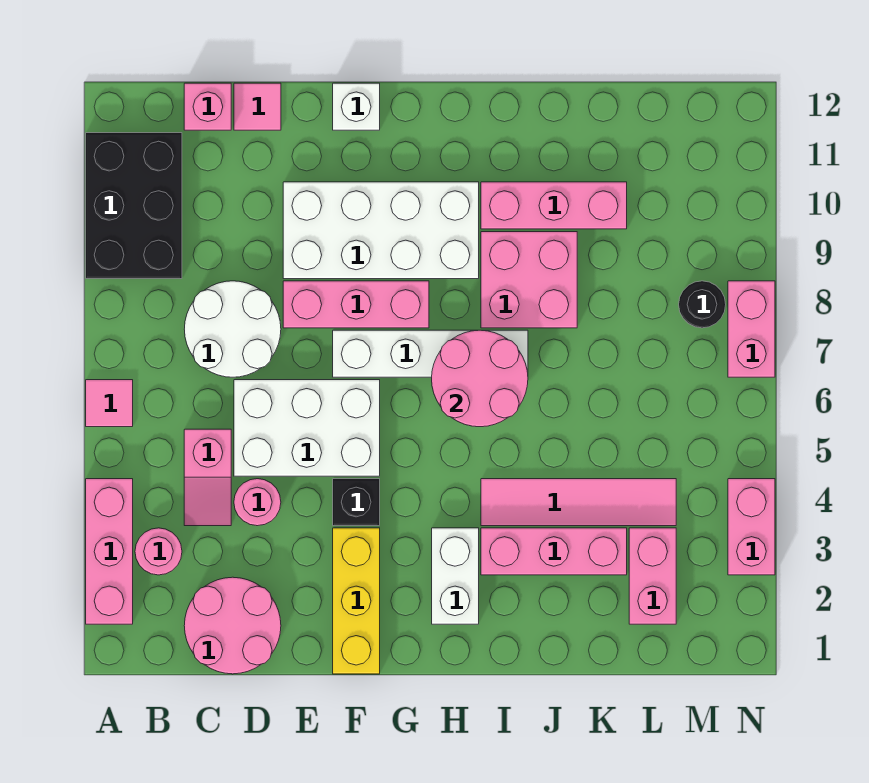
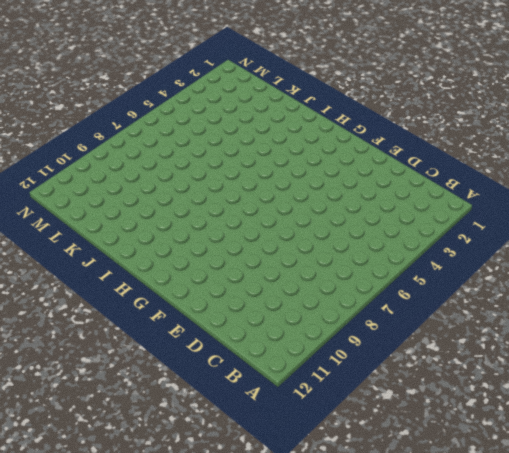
none -> pink brick A2:A4 level 1
none -> pink tile A6 level 1
none -> black brick A9:B11 level 1

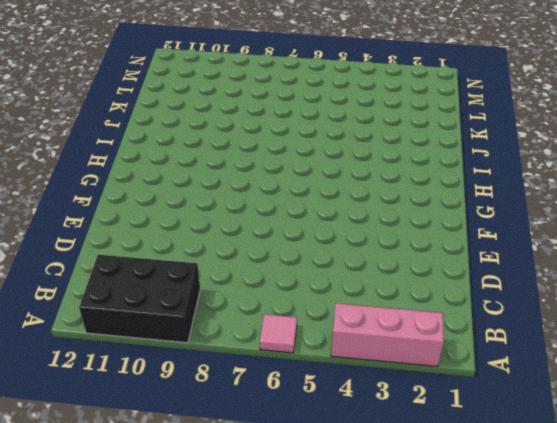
none -> pink round brick B3 level 1
none -> pink round brick C1:D2 level 1
none -> pink slope C4:C5 level 1 top 5

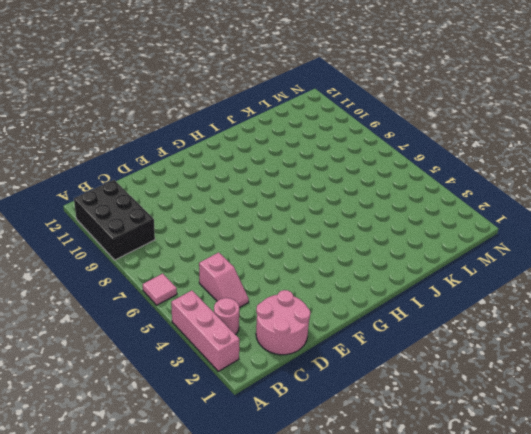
none -> white round brick C7:D8 level 1
none -> pink brick C12 level 1
none -> pink round brick D4 level 1

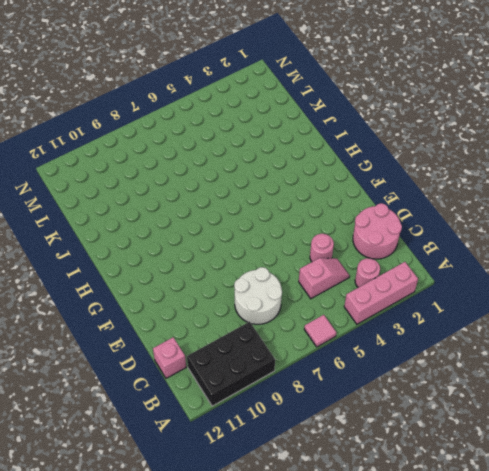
none -> white brick D5:F6 level 1
none -> pink tile D12 level 1
none -> pink brick E8:G8 level 1

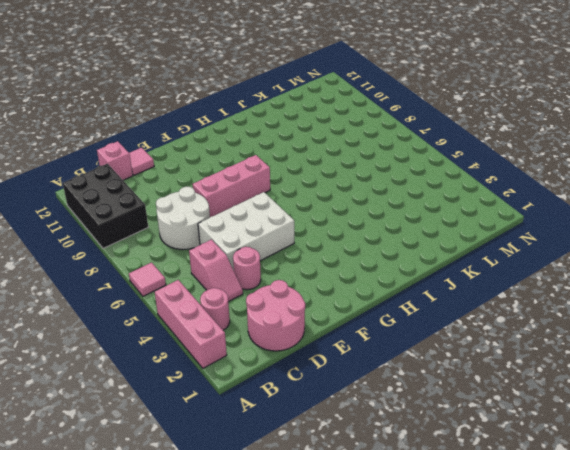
none -> white brick E9:H10 level 1
none -> yellow brick F1:F3 level 1
none -> black brick F4 level 1

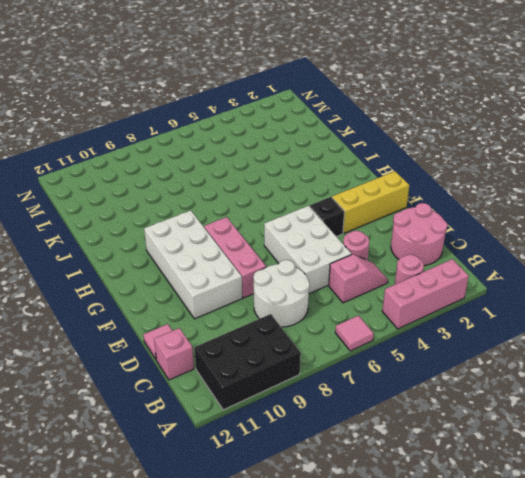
none -> white brick F7:I7 level 1
none -> white brick F12 level 1
none -> white brick H2:H3 level 1

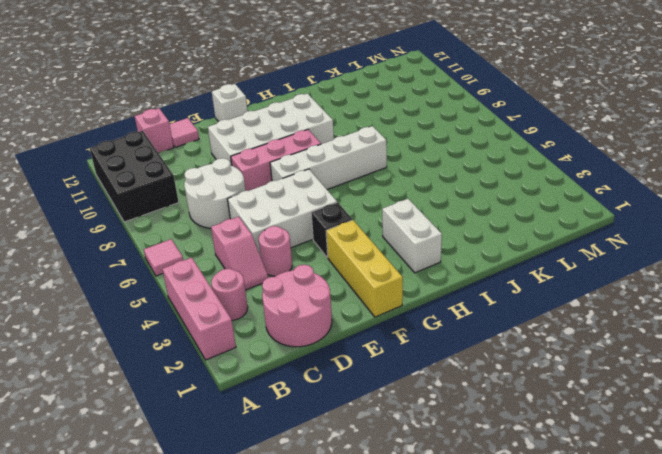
none -> pink brick I3:K3 level 1
none -> pink tile I4:L4 level 1
none -> pink brick I8:J9 level 1

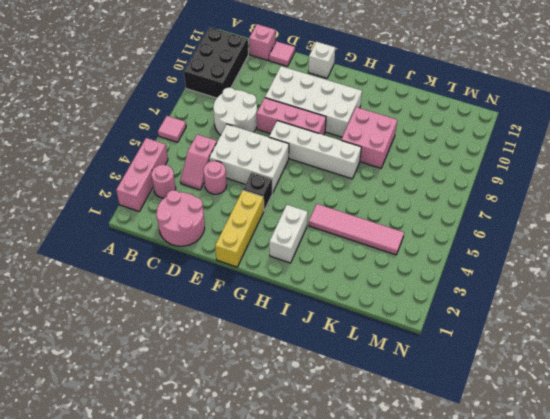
none -> pink brick I3:K3 level 1
none -> pink brick I10:K10 level 1
none -> pink brick L2:L3 level 1

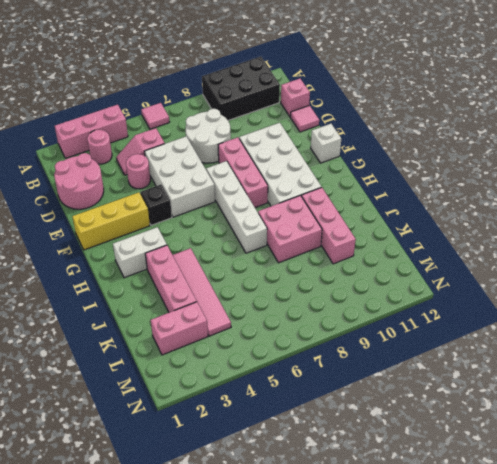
none -> black round brick M8 level 1
none -> pink brick N3:N4 level 1
none -> pink brick N7:N8 level 1

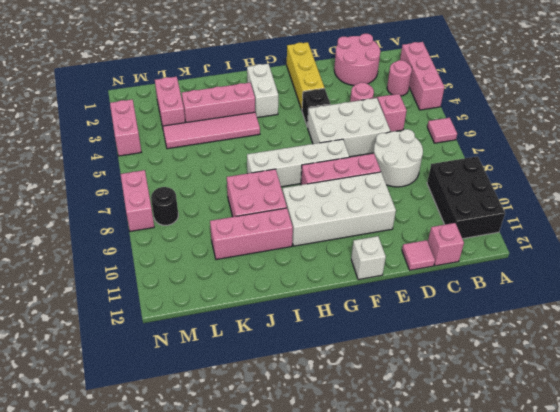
none -> pink round brick H6:I7 level 2

